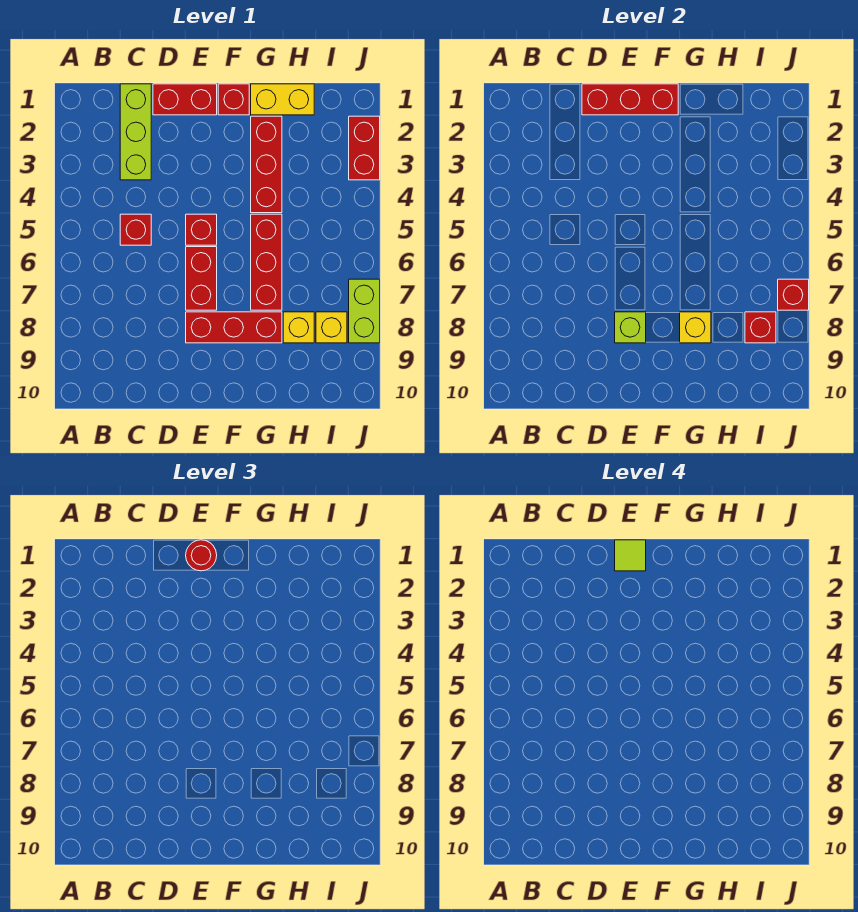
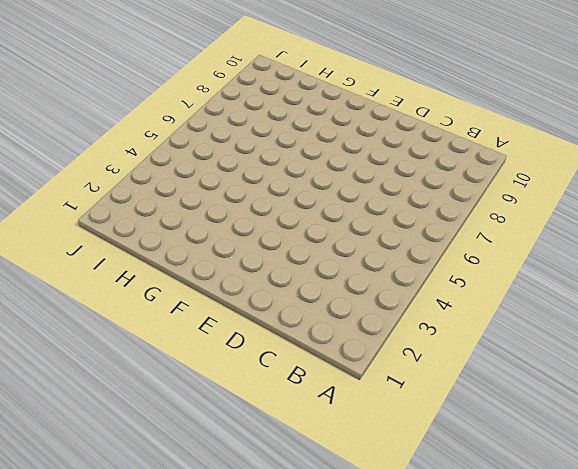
none -> lime brick C1:C3 level 1
none -> red brick C5 level 1
none -> red brick D1:E1 level 1

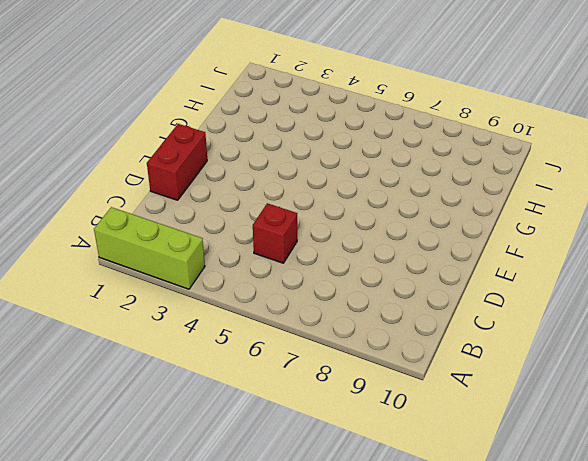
lime brick A1:A3 level 1 -> lime brick C1:C3 level 1
none -> red brick E5 level 1
none -> red brick E6:E7 level 1
none -> red brick E8:G8 level 1

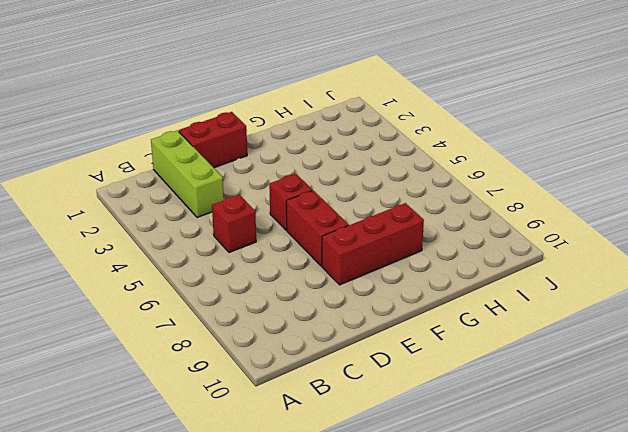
none -> red brick F1 level 1
none -> yellow brick G1:H1 level 1
none -> red brick G2:G4 level 1

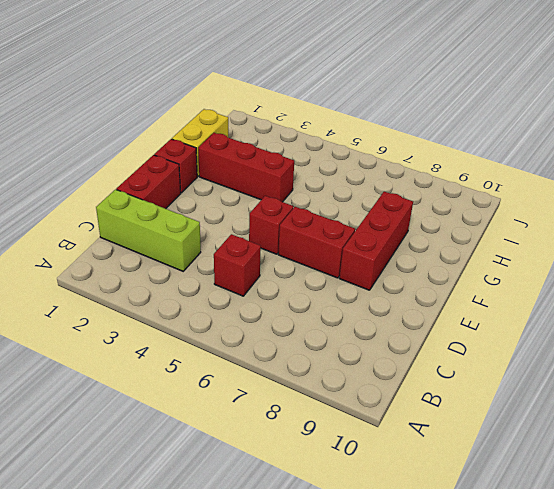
none -> red brick G5:G7 level 1
none -> yellow brick H8 level 1
none -> yellow brick I8 level 1

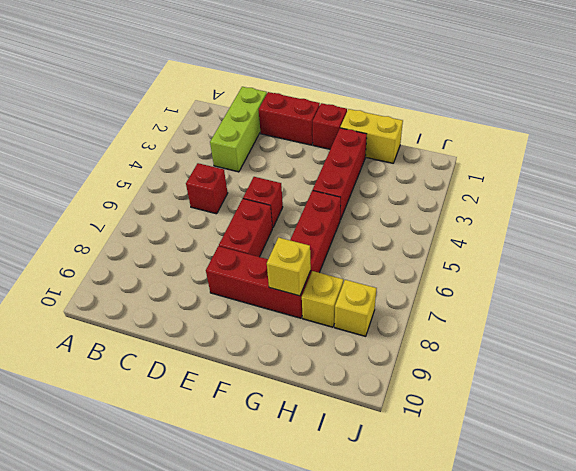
none -> red brick J2:J3 level 1
none -> lime brick J7:J8 level 1
none -> red brick D1:F1 level 2

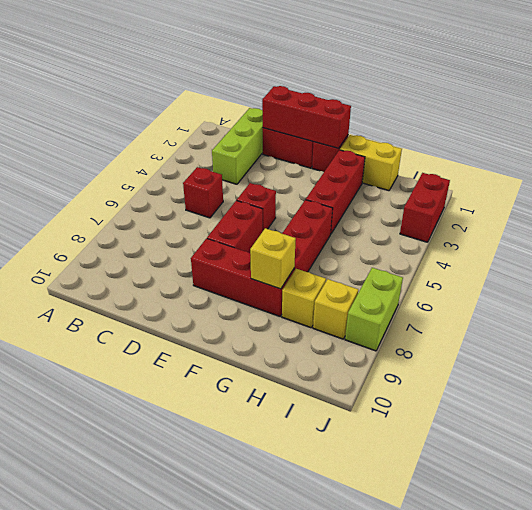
none -> lime brick E8 level 2
none -> red brick I8 level 2
none -> red brick J7 level 2

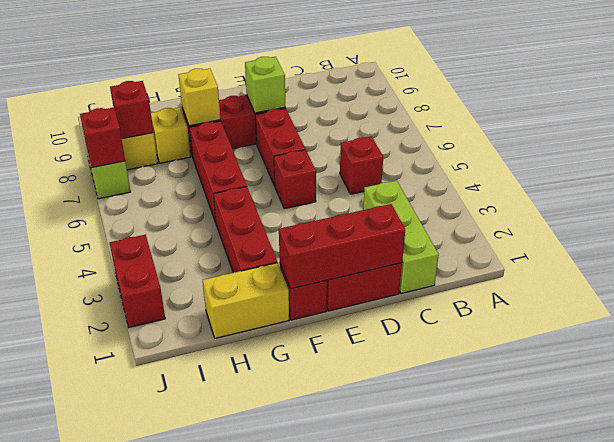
none -> red round brick E1 level 3
none -> lime tile E1 level 4

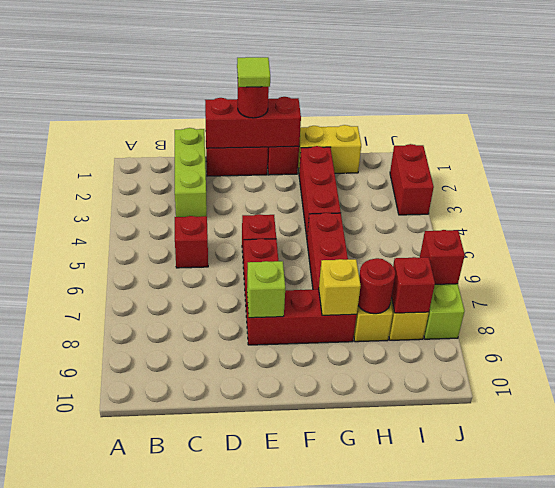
red round brick H8 level 2 -> none

